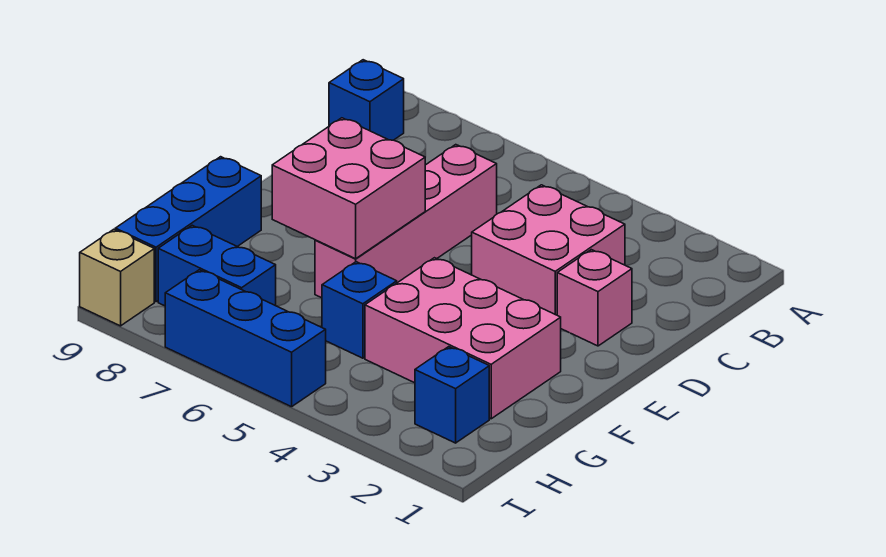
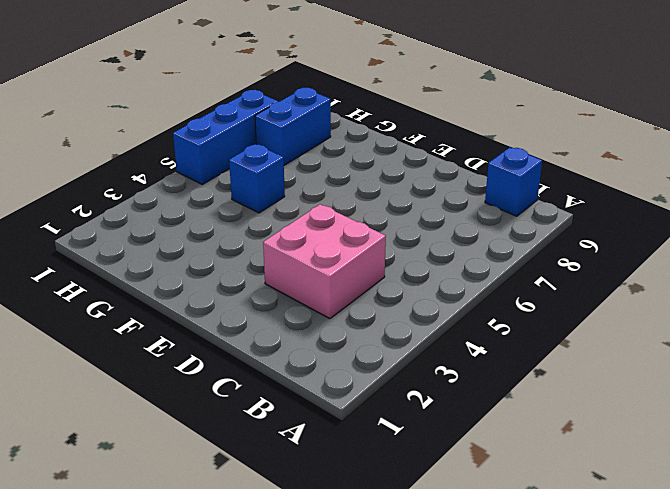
none -> pink brick C6:F6 level 1
none -> pink brick D2 level 1
none -> pink brick F2:G4 level 1

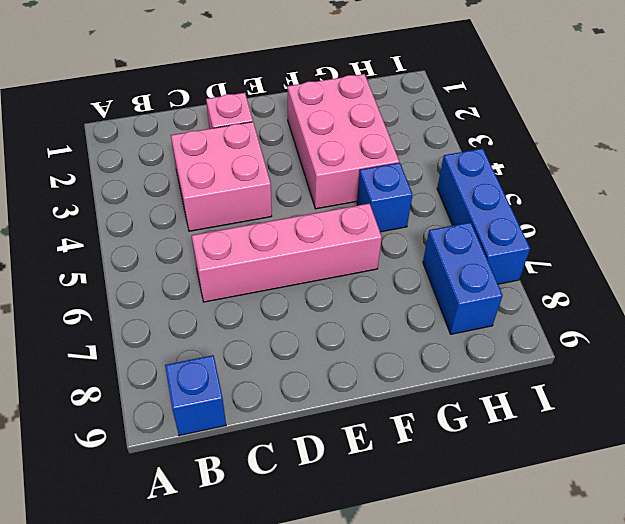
none -> blue brick F9:H9 level 1
none -> blue brick H2 level 1
none -> tan brick I9 level 1

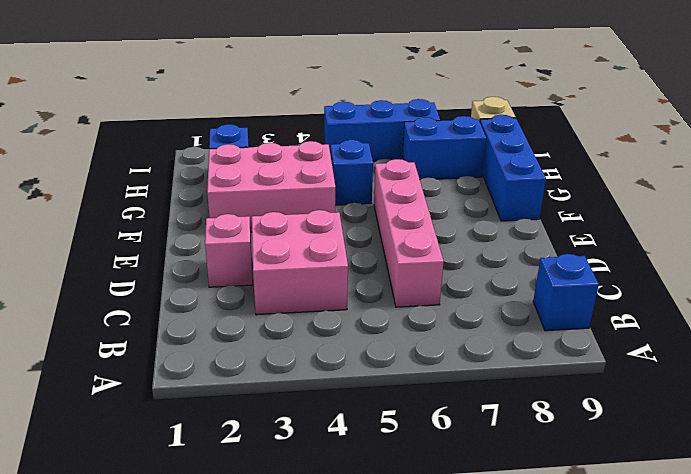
none -> pink brick E6:F7 level 2

